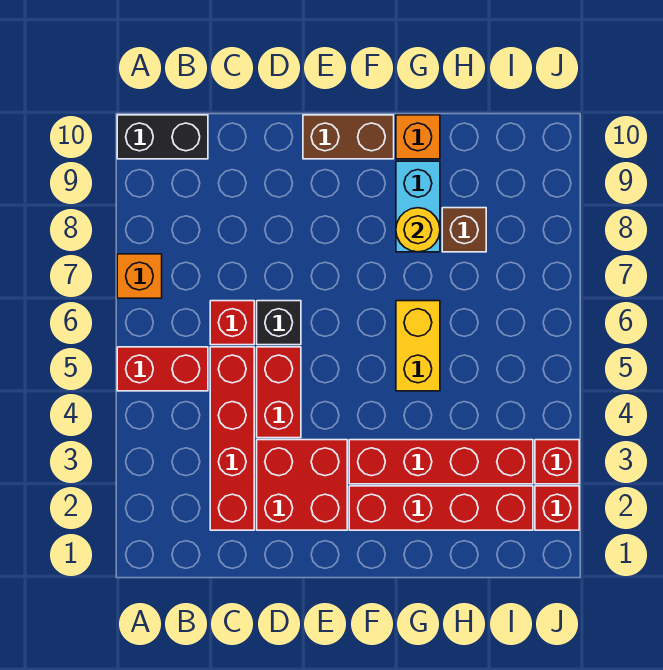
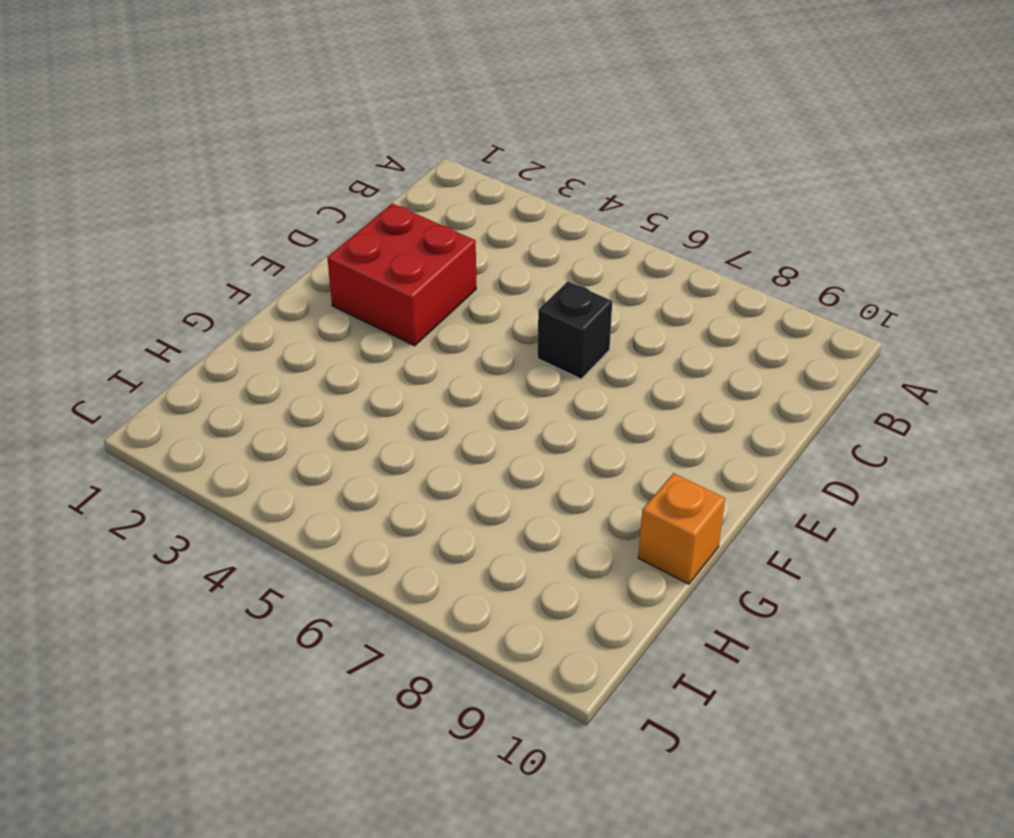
none -> red brick A5:B5 level 1
none -> orange brick A7 level 1
none -> black brick A10:B10 level 1

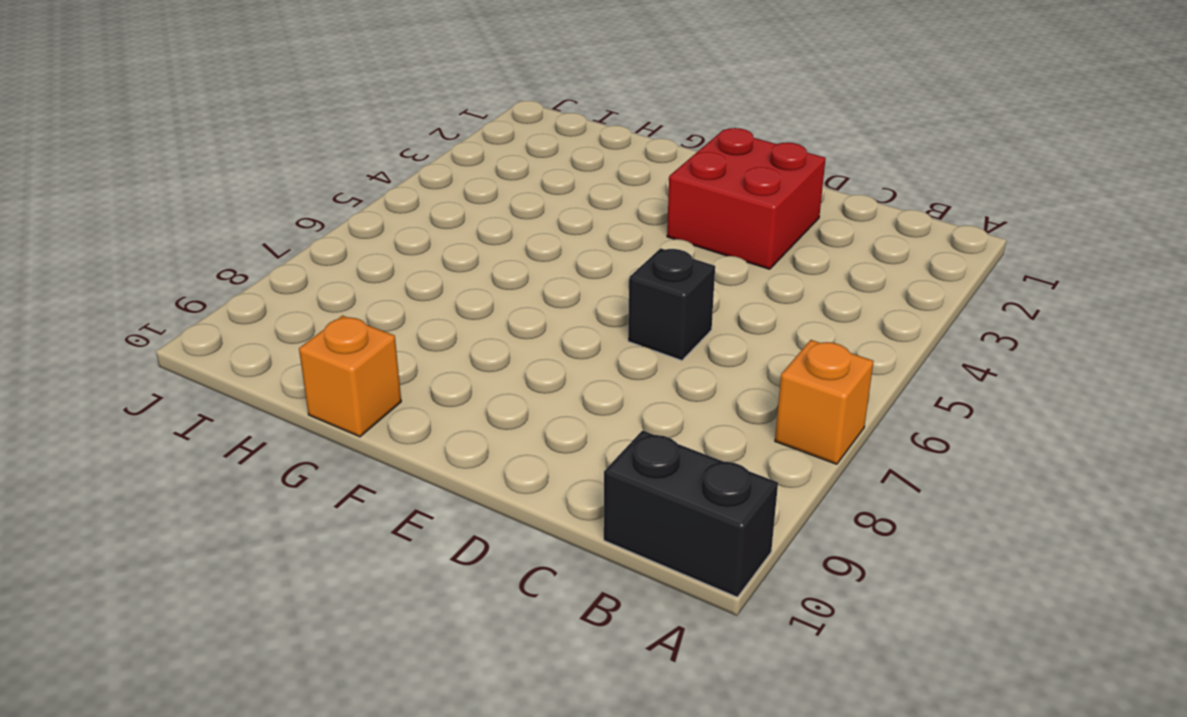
none -> red brick A5:B5 level 1
none -> red brick C2:C5 level 1
none -> red brick C6 level 1

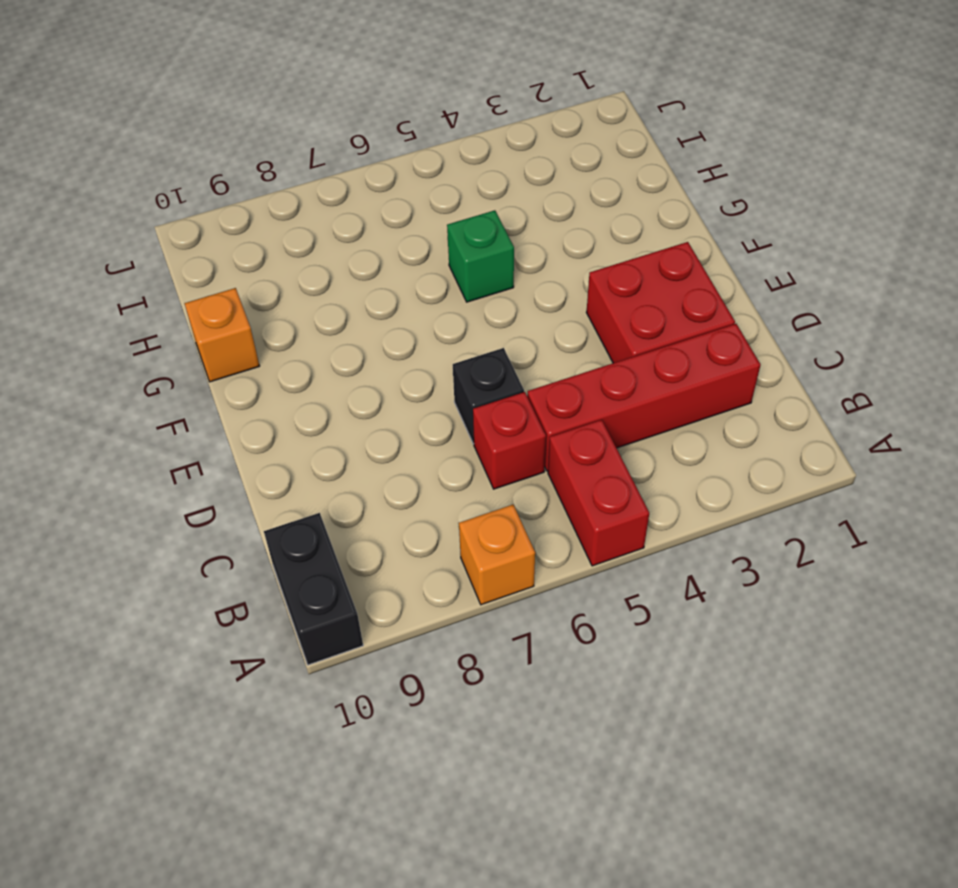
green brick G5 level 1 -> yellow brick G5:G6 level 1
none -> red brick D4:D5 level 1
none -> brown brick E10:F10 level 1
none -> red brick F2:I2 level 1

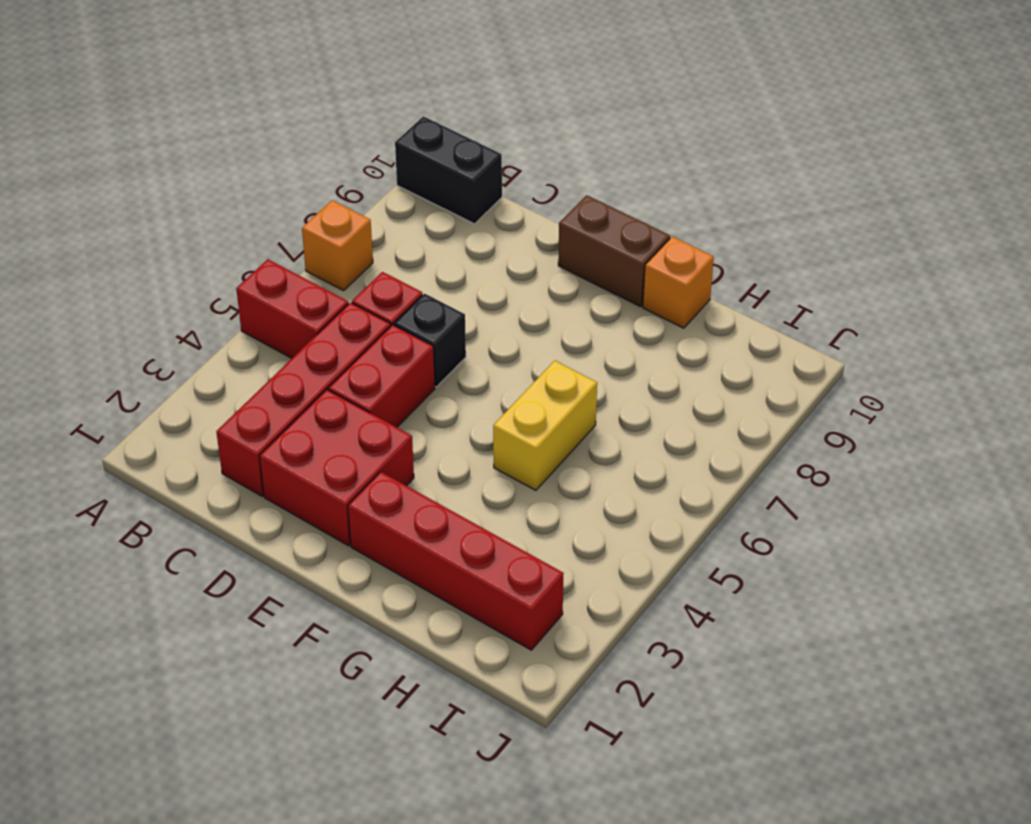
none -> red brick F3:I3 level 1
none -> cyan brick G8:G9 level 1
none -> brown brick H8 level 1

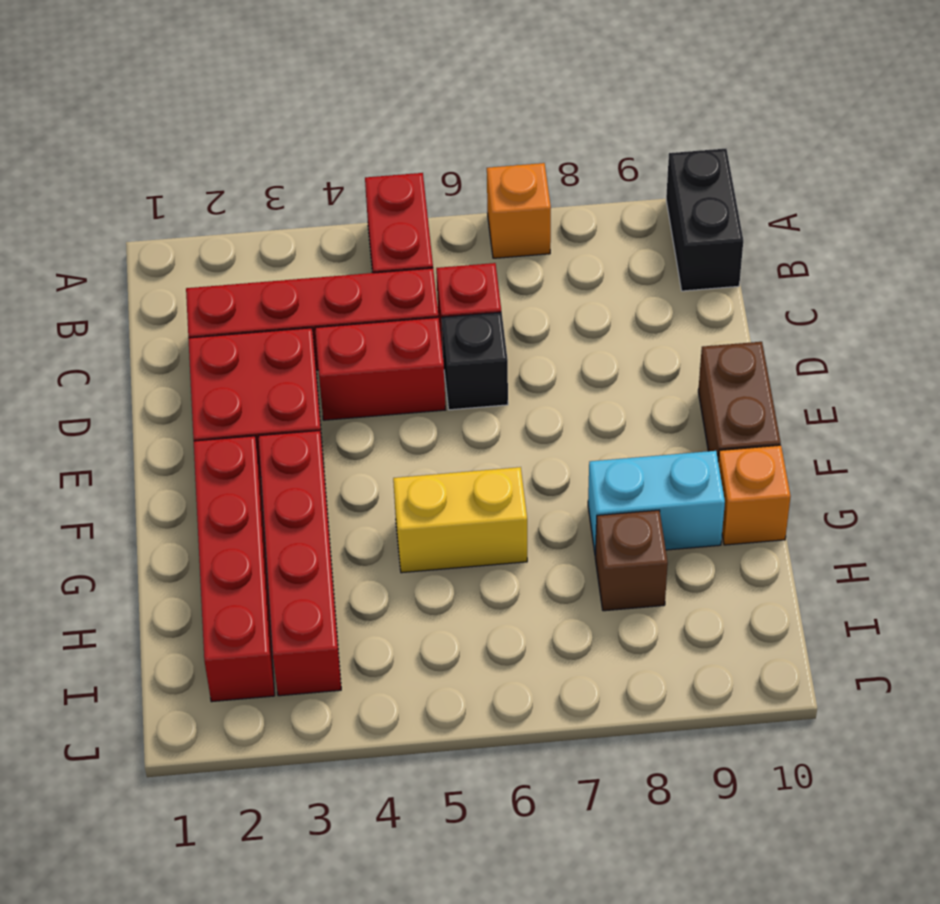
none -> red brick J2 level 1
none -> red brick J3 level 1
none -> yellow round brick G8 level 2

